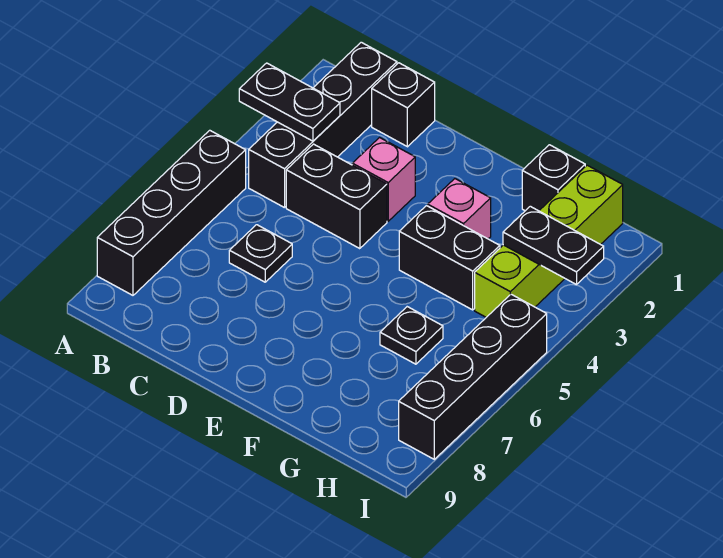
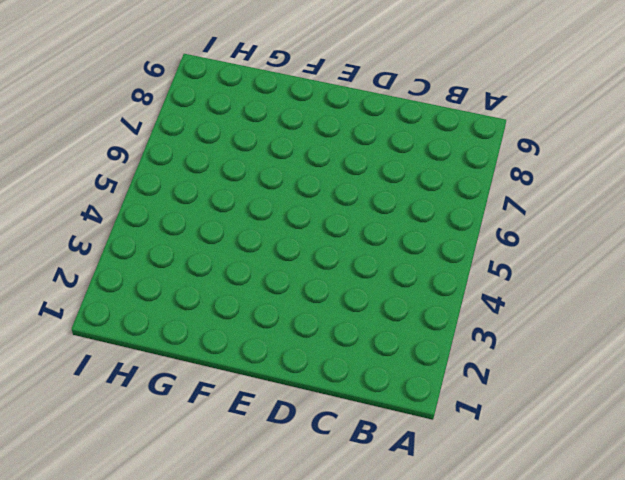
none -> black brick A5:A8 level 1
none -> black brick B1:B4 level 1
none -> black brick C1 level 1

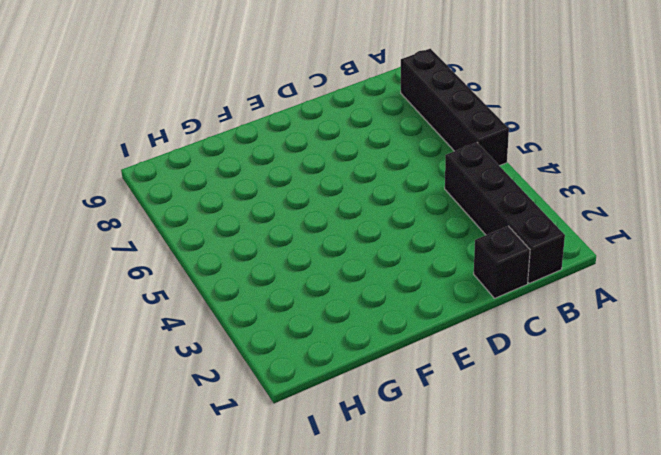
none -> black brick C4:D4 level 1
none -> black plate C6 level 1
none -> pink brick D3 level 1

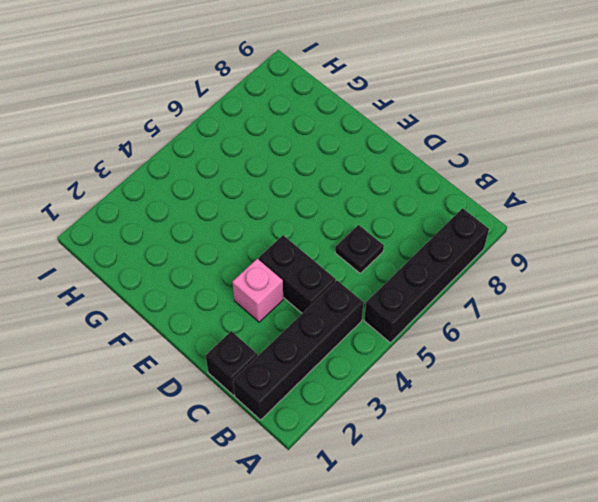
none -> pink brick F3 level 1
none -> black brick F4:G4 level 1
none -> black brick G1 level 1

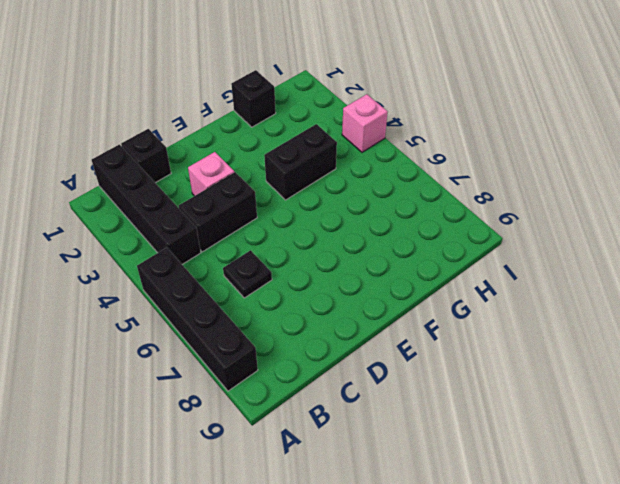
pink brick I4 level 1 -> pink brick F3 level 1
none -> black plate G6 level 1
none -> lime brick H1:H4 level 1
none -> black brick I5:I8 level 1

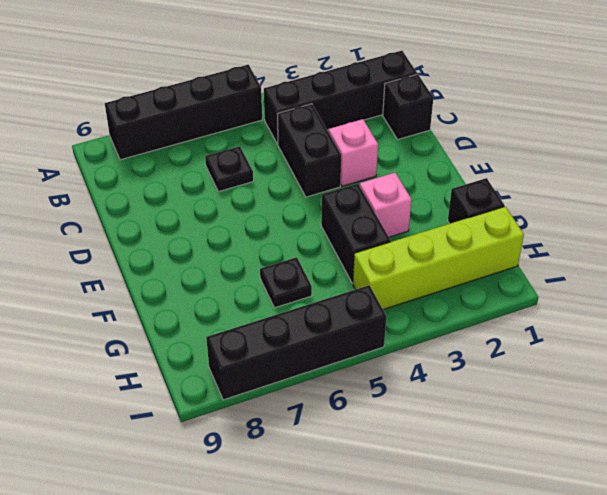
none -> black plate A3:B3 level 2
none -> black plate H3:I3 level 2

